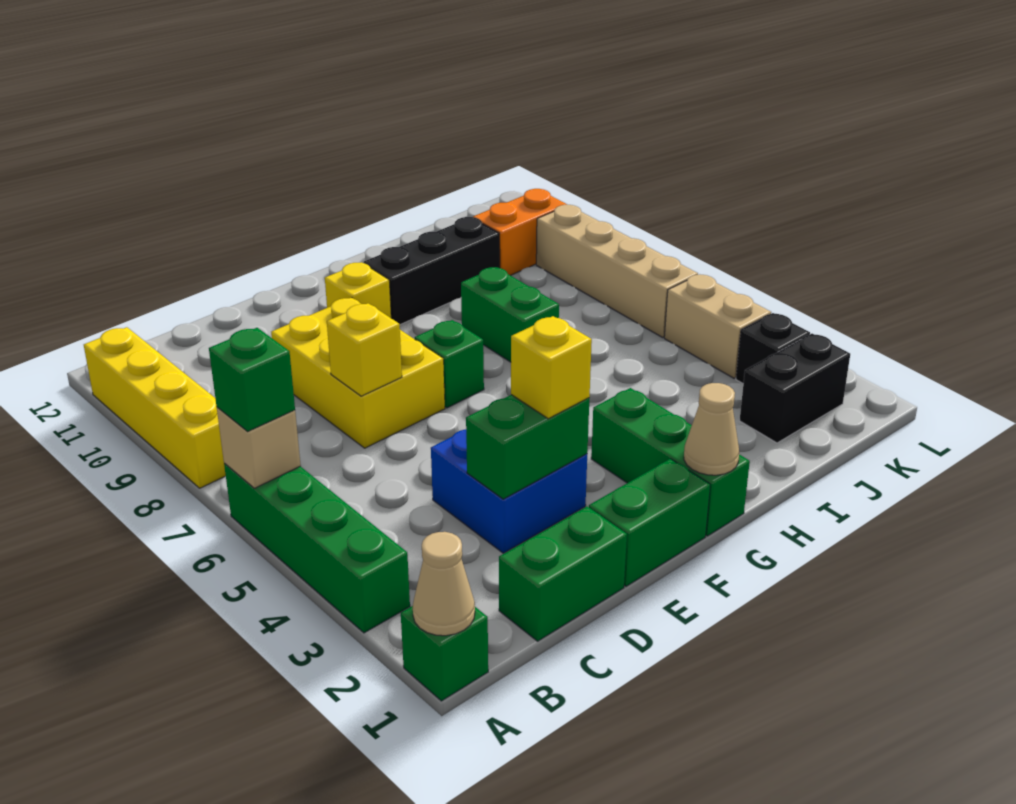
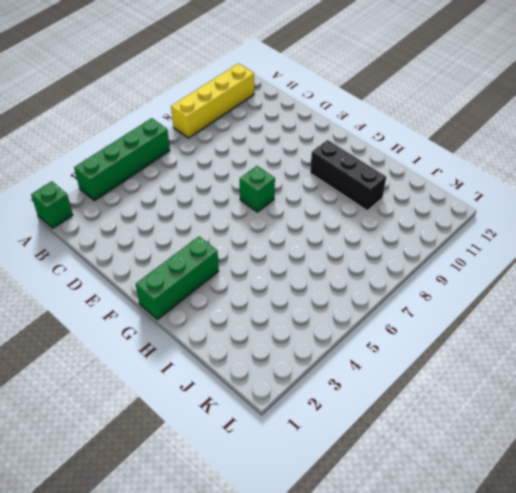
none -> green brick C1:D1 level 1
none -> blue brick D3:E4 level 1
none -> yellow brick D7:E9 level 1

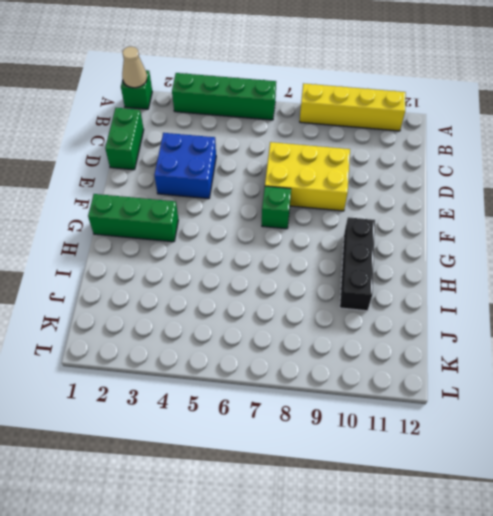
none -> green brick E1:F1 level 1
none -> yellow brick F10 level 1
none -> green brick H7:H8 level 1

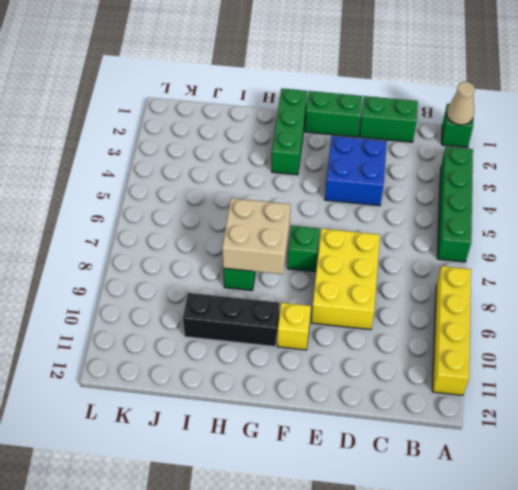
tan brick G7:H8 level 2 -> none
none -> black brick J2:K2 level 1
none -> orange brick J10:K10 level 1
none -> black brick K3 level 1

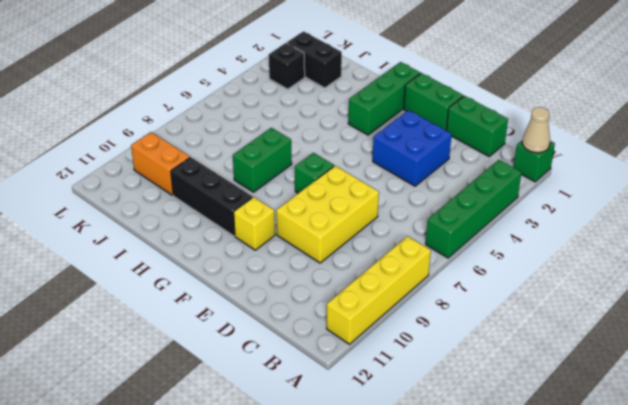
none -> tan brick K4:K5 level 1
none -> tan brick K6:K9 level 1
none -> tan brick A6 level 2

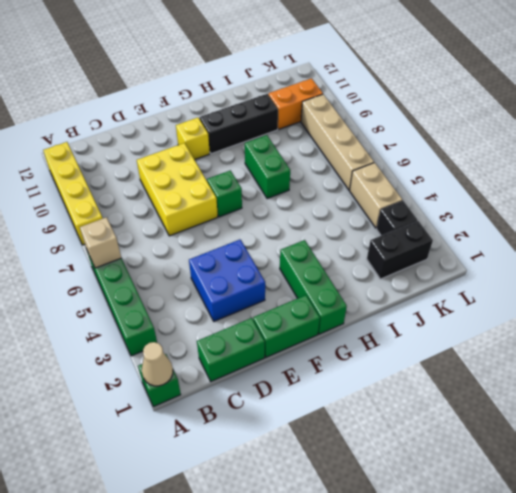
none -> green brick D3:E3 level 2
none -> yellow brick D7 level 2
none -> tan cone G1 level 2

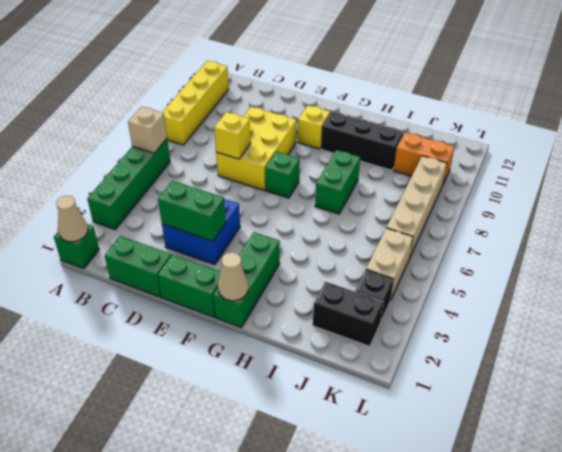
none -> green brick A6 level 3
none -> yellow brick E3 level 3

